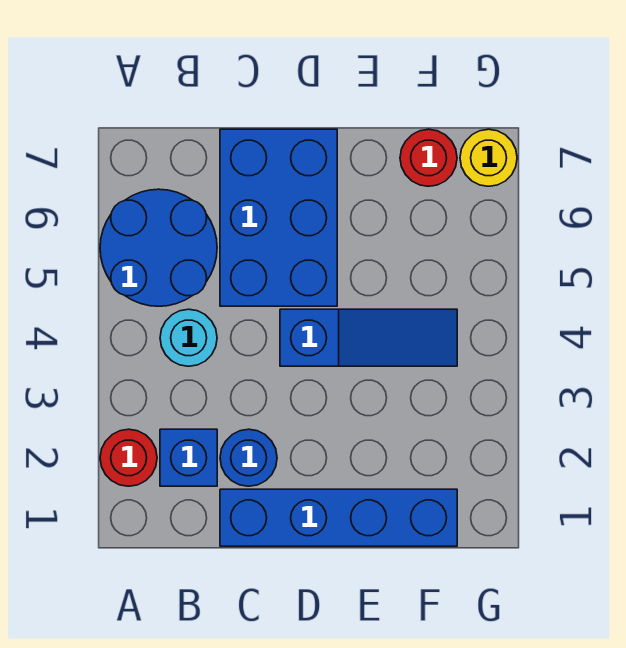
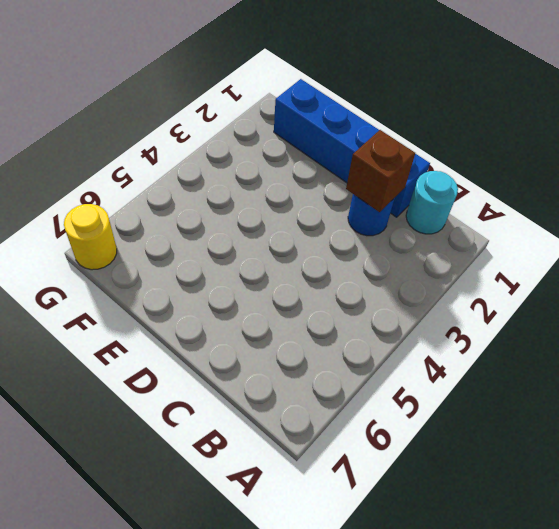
cyan round brick B1 level 1 -> cyan round brick B4 level 1
brown brick C2 level 2 -> none
none -> red round brick A2 level 1
none -> blue round brick A5:B6 level 1

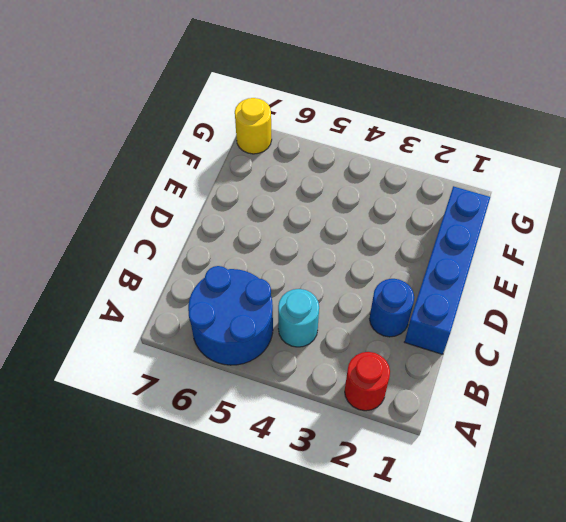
none -> blue brick B2 level 1
none -> blue brick C5:D7 level 1

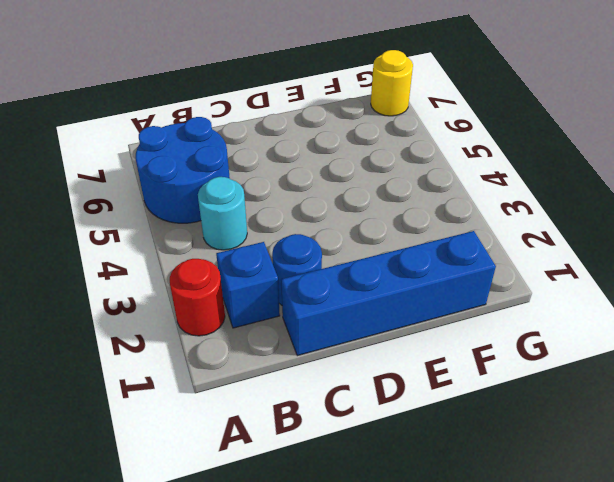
none -> blue brick C5:D7 level 1
none -> blue slope D4:F4 level 1 top D

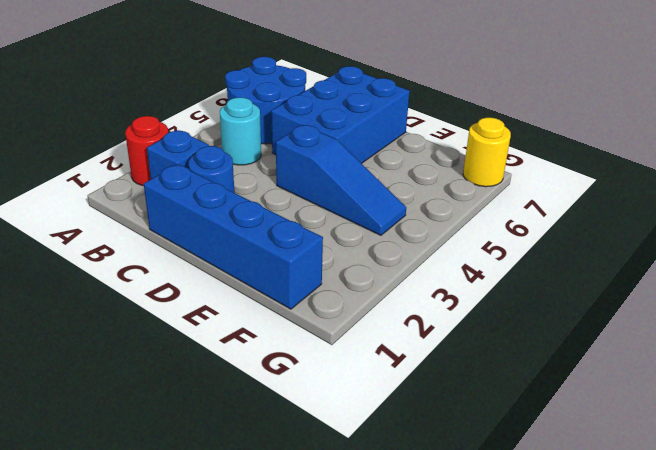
none -> red round brick F7 level 1

